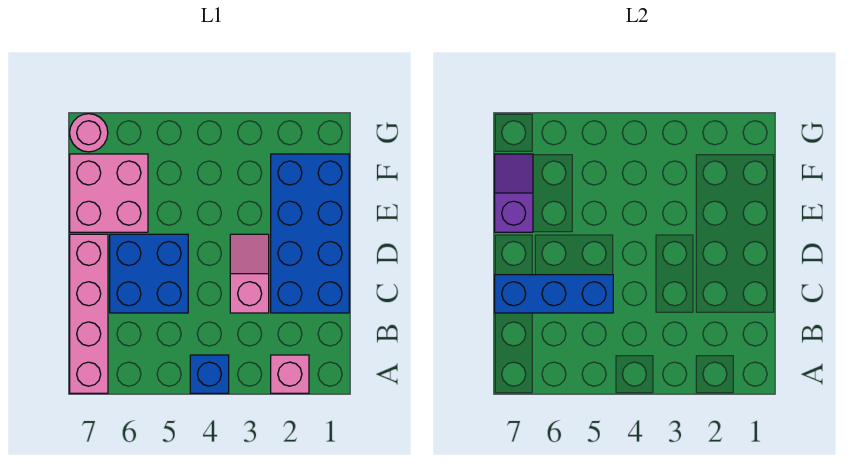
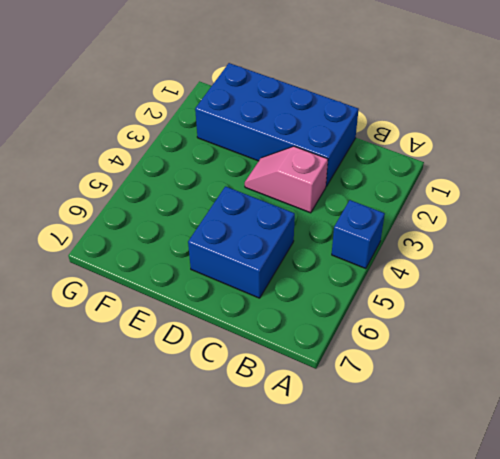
none -> pink brick A2 level 1
none -> pink brick A7:D7 level 1

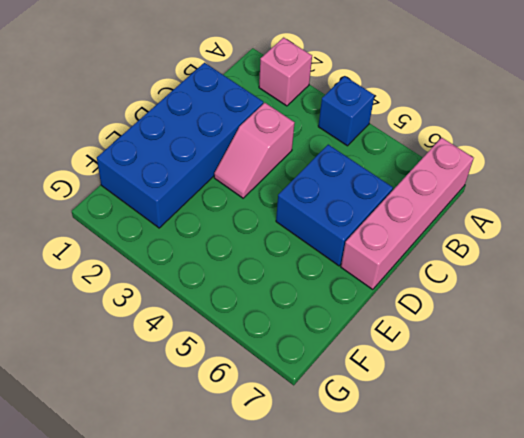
none -> pink brick E6:F7 level 1
none -> pink round brick G7 level 1

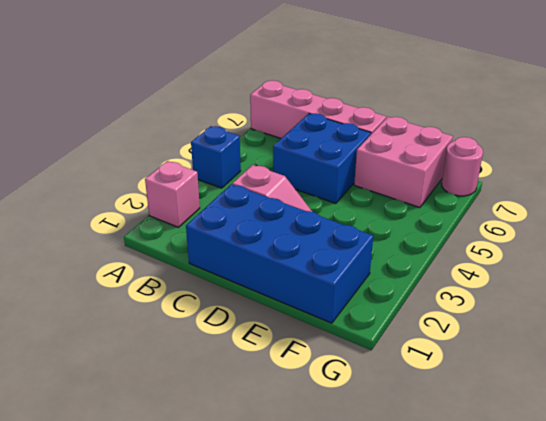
none -> blue brick C5:C7 level 2
none -> purple slope E7:F7 level 2 top E

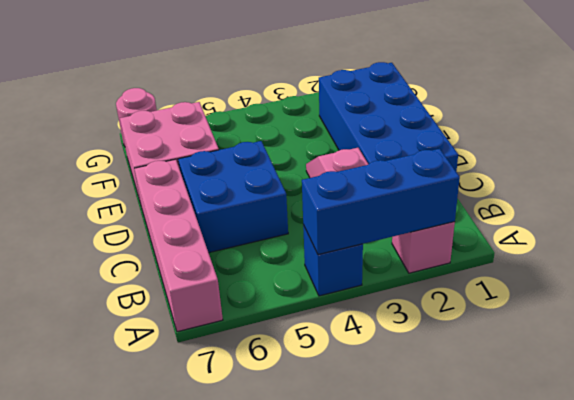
blue brick A2:A4 level 2 -> blue brick C5:C7 level 2
none -> purple slope E7:F7 level 2 top E

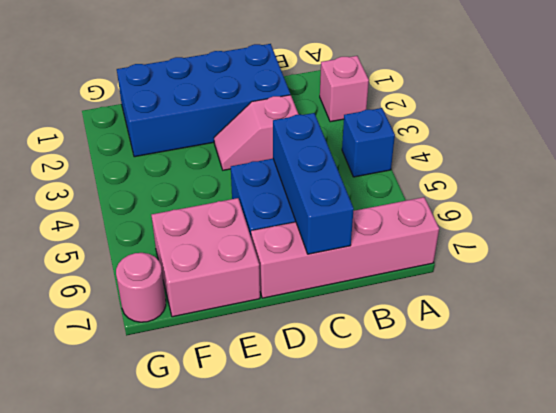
none -> purple slope E7:F7 level 2 top E

